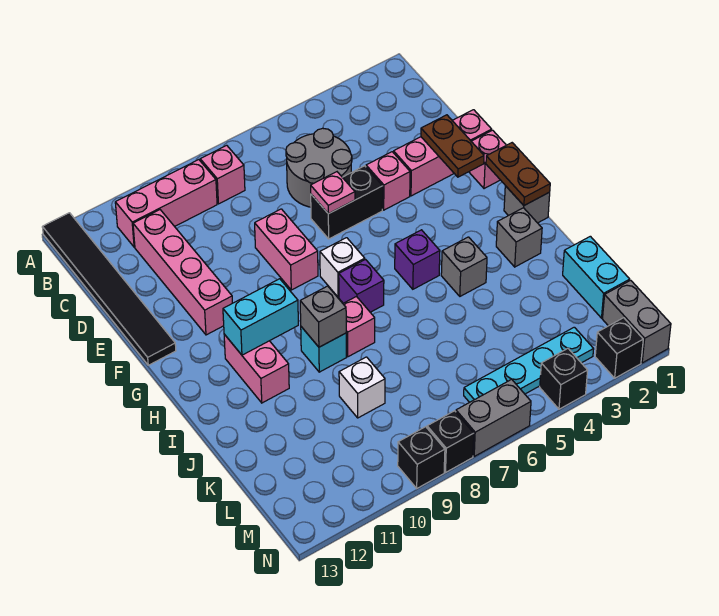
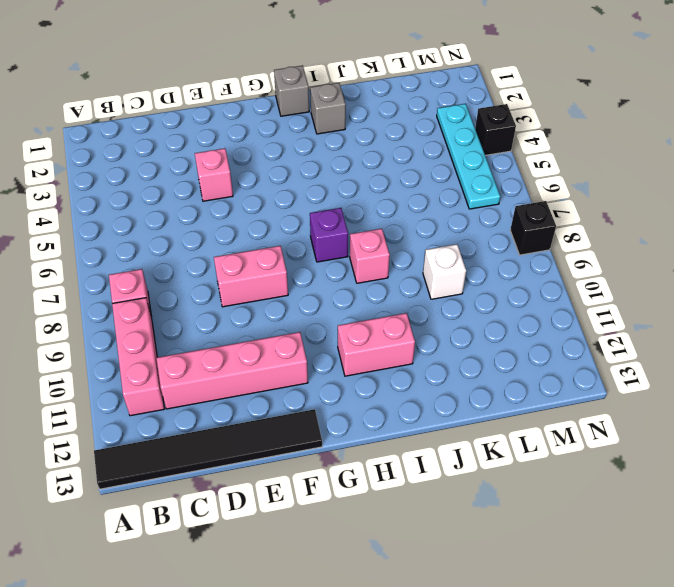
none -> grey round brick C5:D6 level 1
none -> pink brick E1:E3 level 1
none -> black brick E5:E6 level 1
none -> pink brick F1 level 1

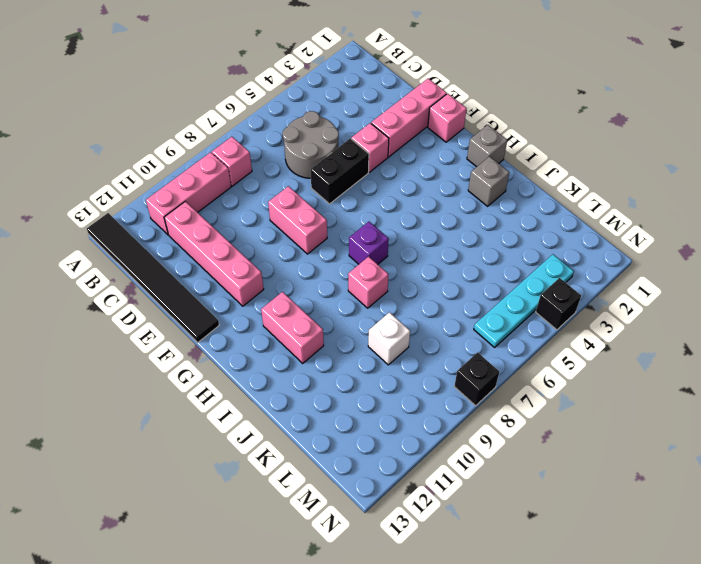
none -> white brick G7 level 1
none -> purple brick H5 level 1
none -> grey brick I4 level 1
none -> cyan brick I9 level 1

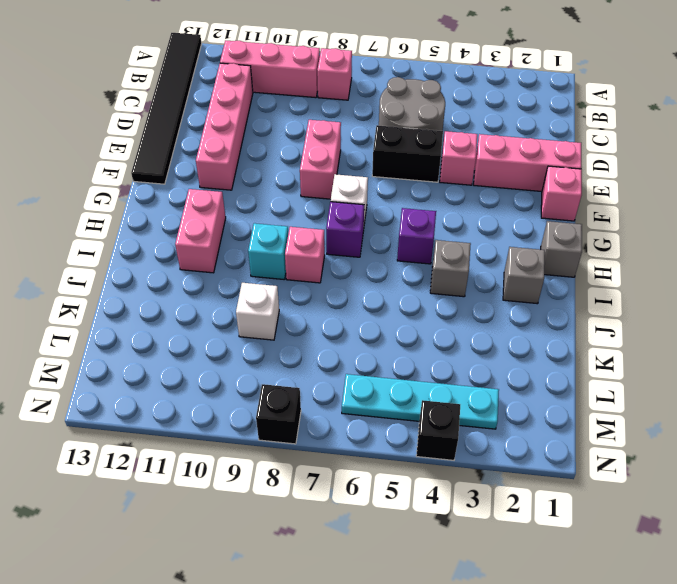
none -> cyan brick K1:L1 level 1
none -> grey brick M1:N1 level 1
none -> black brick N2 level 1
none -> grey brick N6:N7 level 1

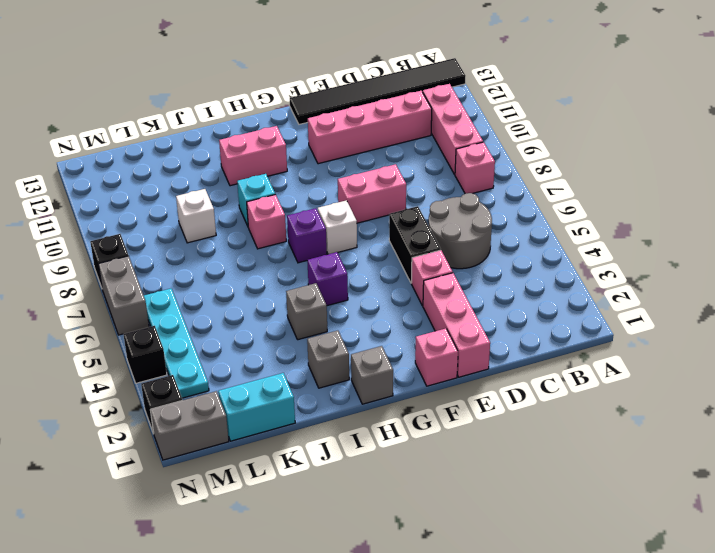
none -> black brick N9 level 1
none -> brown plate E2:F2 level 2
none -> pink plate E6 level 2
none -> brown plate G1:H1 level 2

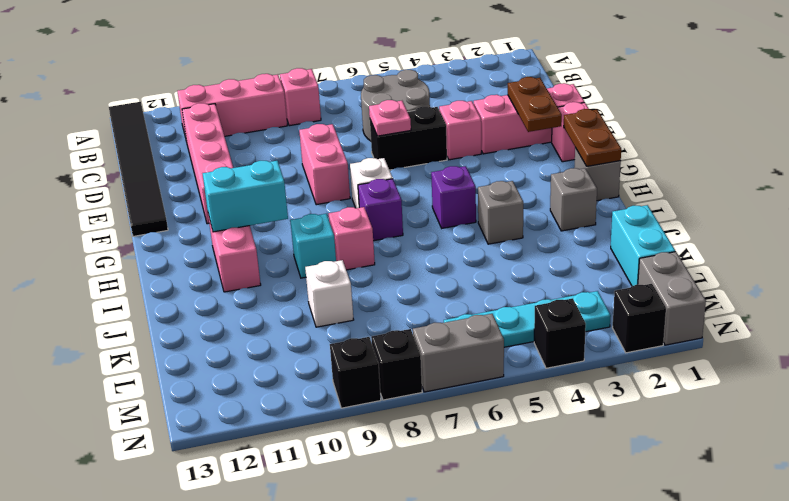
none -> grey brick I9 level 2

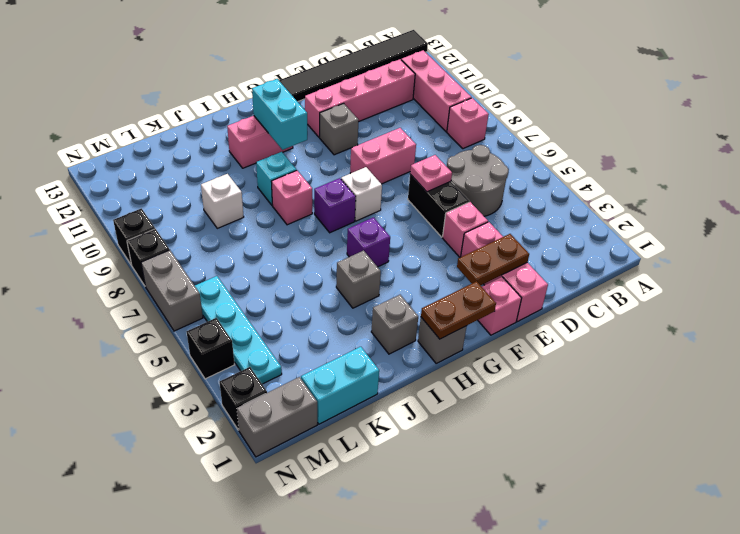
grey brick F10 level 1 -> grey brick I9 level 2

